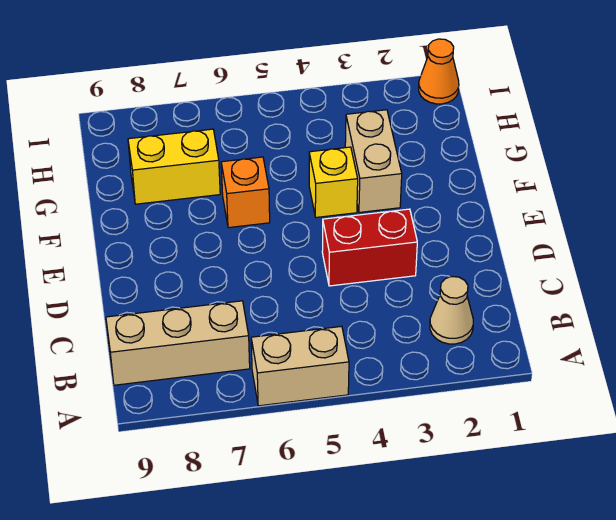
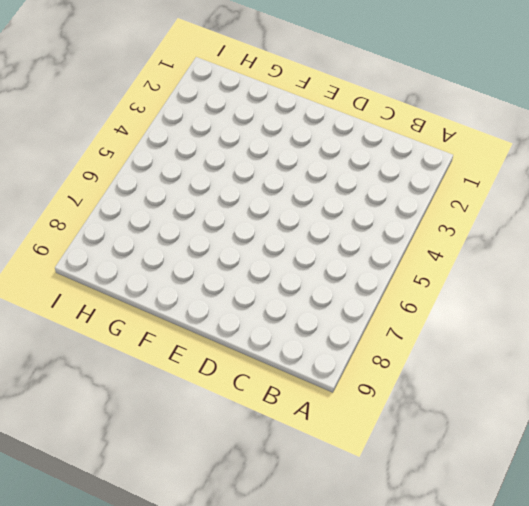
none -> tan brick A5:A6 level 1
none -> tan cone B2 level 1

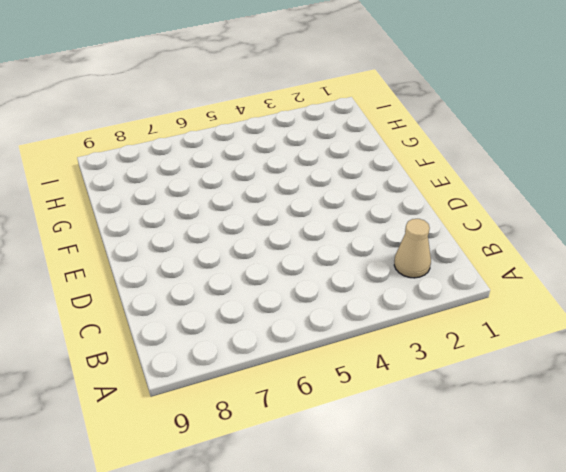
none -> tan brick A5:A6 level 1
none -> tan brick B7:B9 level 1

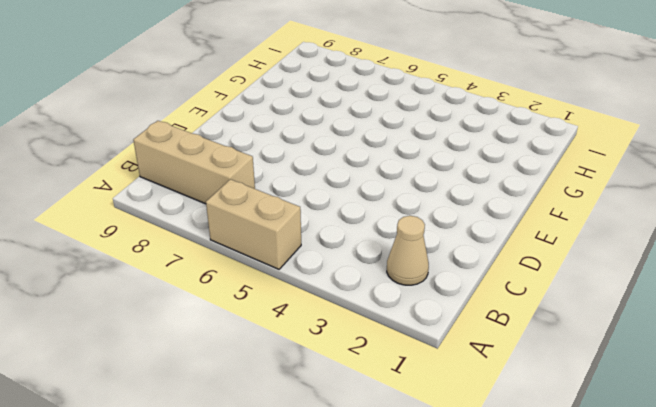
none -> red brick D3:D4 level 1
none -> tan brick F3:G3 level 1

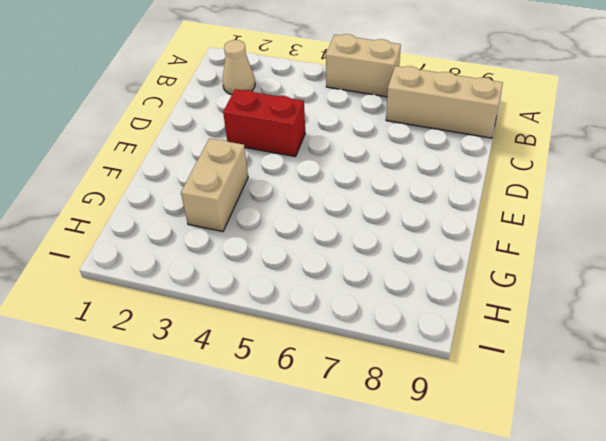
none -> yellow brick F4 level 1
none -> orange brick F6 level 1

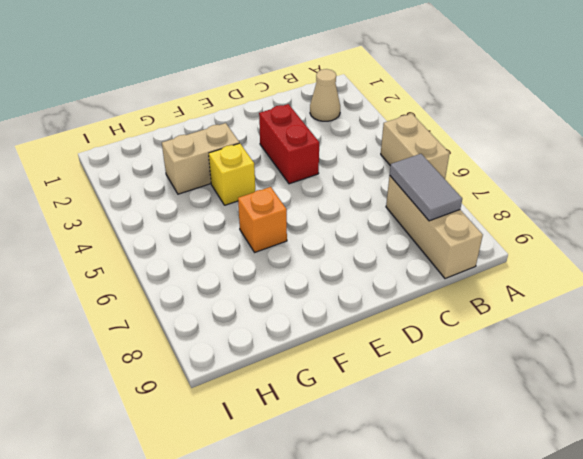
grey tile B7:B8 level 2 -> none
none -> yellow brick G7:G8 level 1
none -> orange cone I1 level 1

